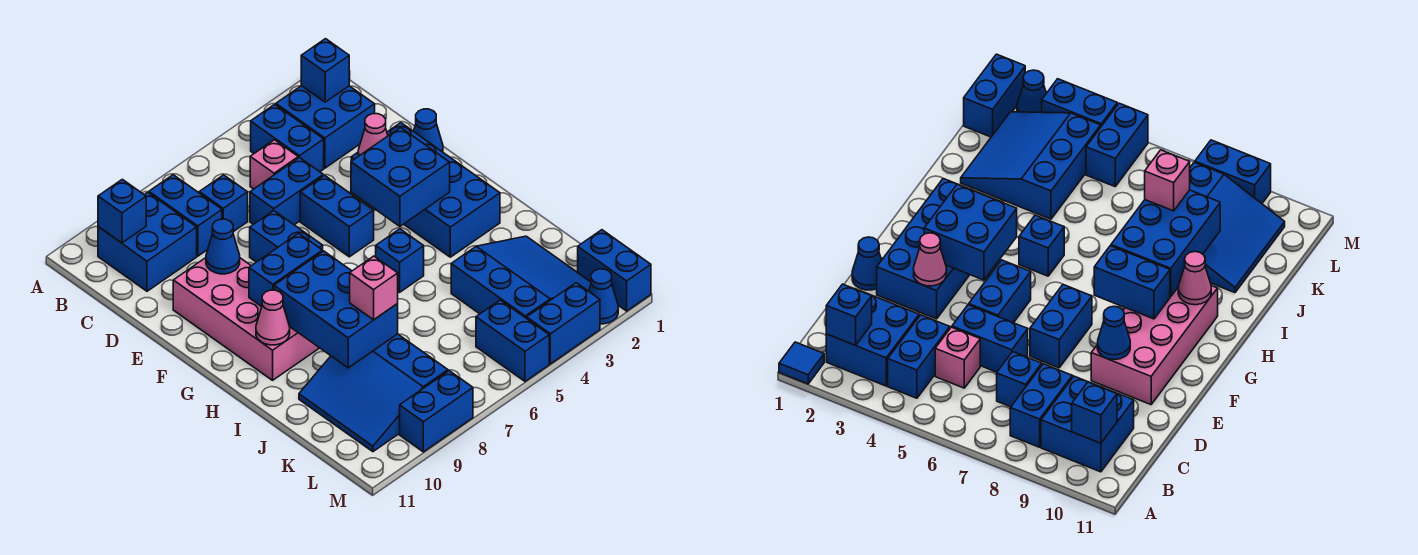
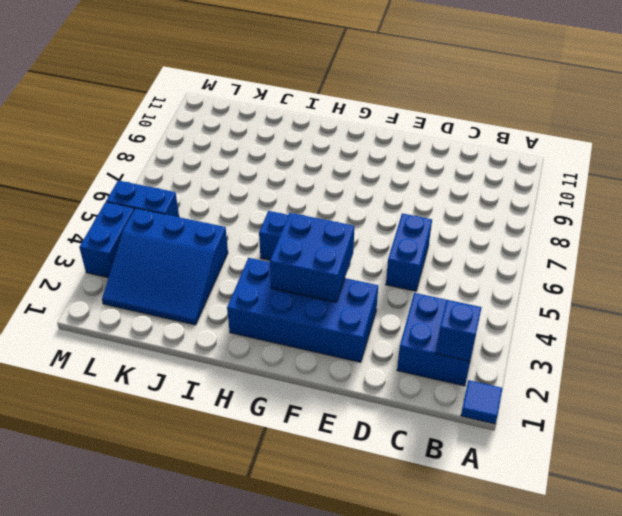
none -> blue brick B4:C4 level 1
none -> blue brick B8:C8 level 1
none -> blue brick B9:C10 level 1
none -> pink brick C5 level 1

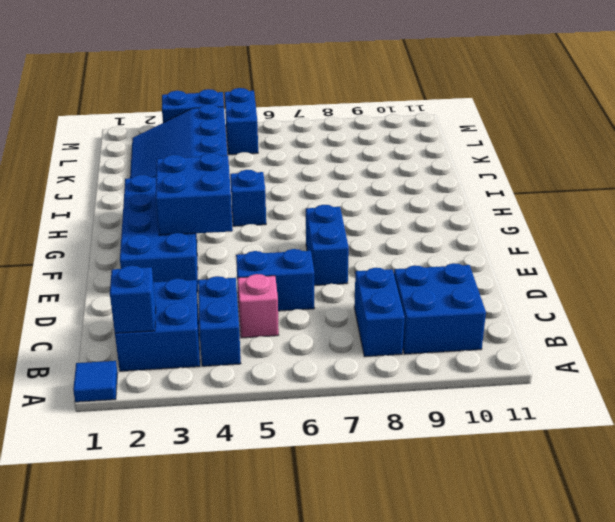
none -> blue brick C7 level 1
none -> blue cone E1 level 1
none -> blue brick E5:F5 level 1
none -> pink brick E9:H10 level 1

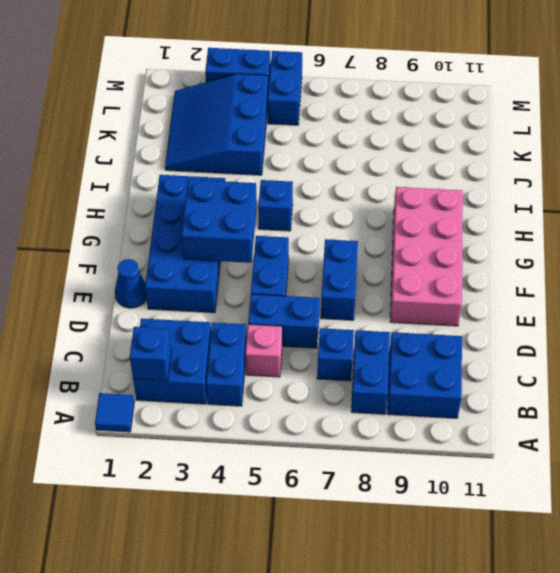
none -> blue slope J8:L10 level 1 top 8
none -> blue brick L1:M1 level 1
none -> blue cone M2 level 1
none -> blue brick M8:M9 level 1

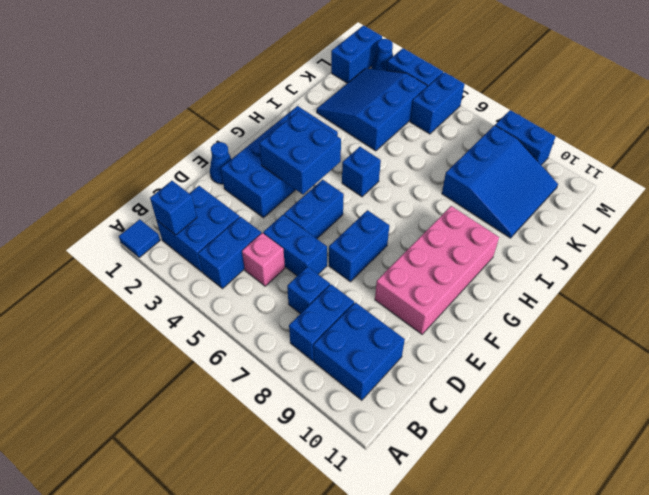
none -> blue brick B10 level 2
none -> pink cone E3 level 2
none -> blue cone E9 level 2
none -> blue brick G8:G9 level 2

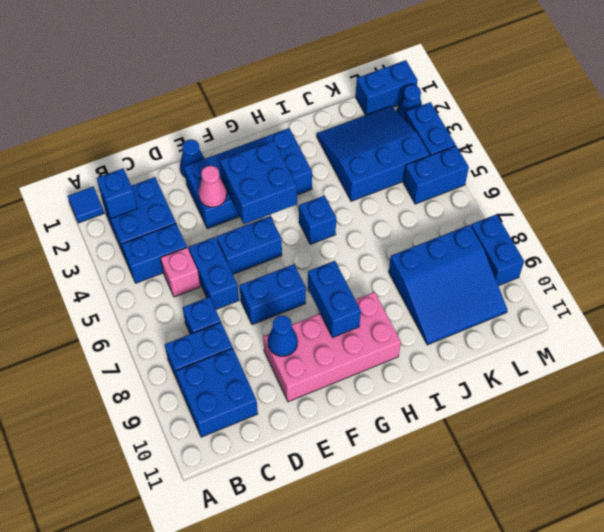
none -> blue brick B10 level 2
none -> blue brick H8:J9 level 2
none -> pink cone H10 level 2
none -> pink brick J8 level 3

